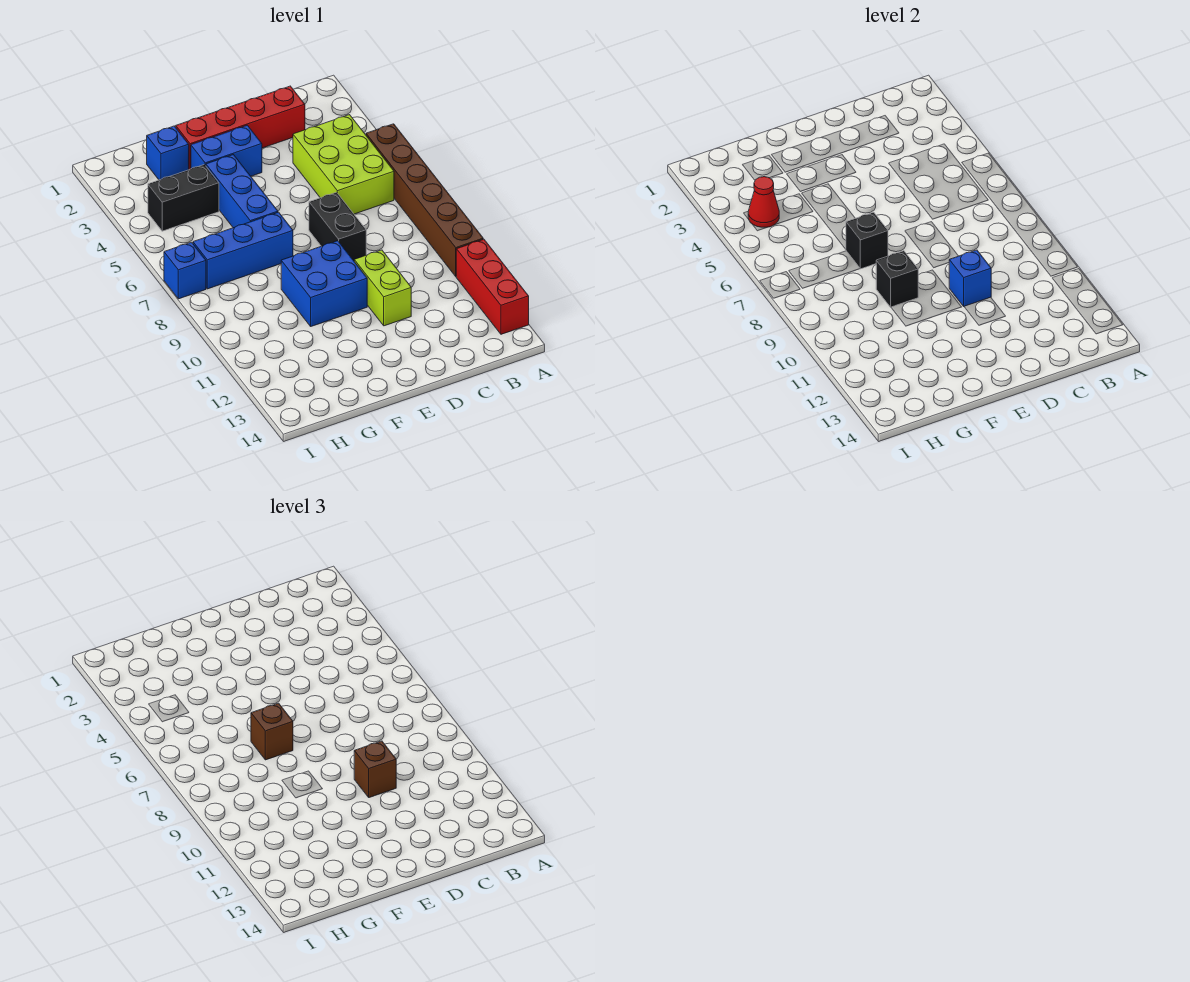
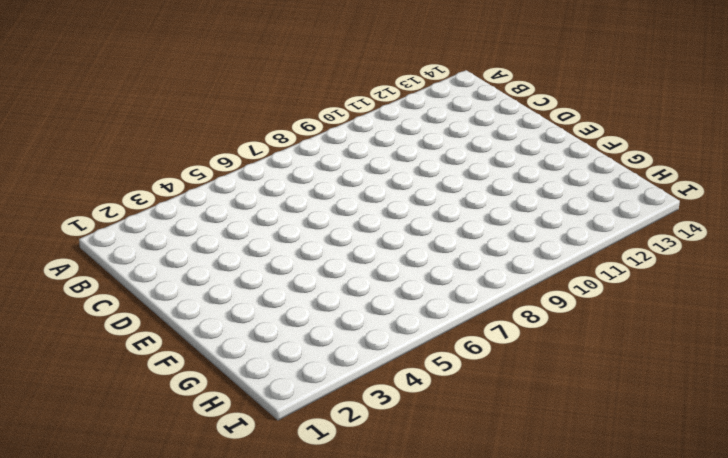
none -> brown brick A5:A10 level 1
none -> red brick A11:A13 level 1
none -> lime brick B4:C6 level 1

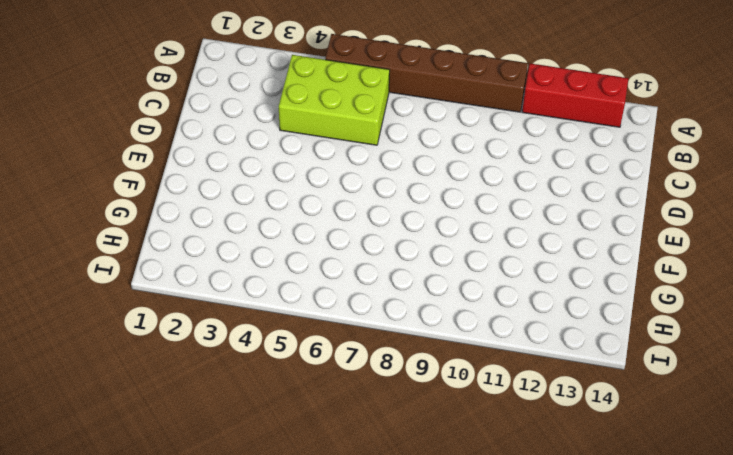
none -> red brick C2:F2 level 1
none -> black brick D7:D8 level 1
none -> lime brick D10:D11 level 1

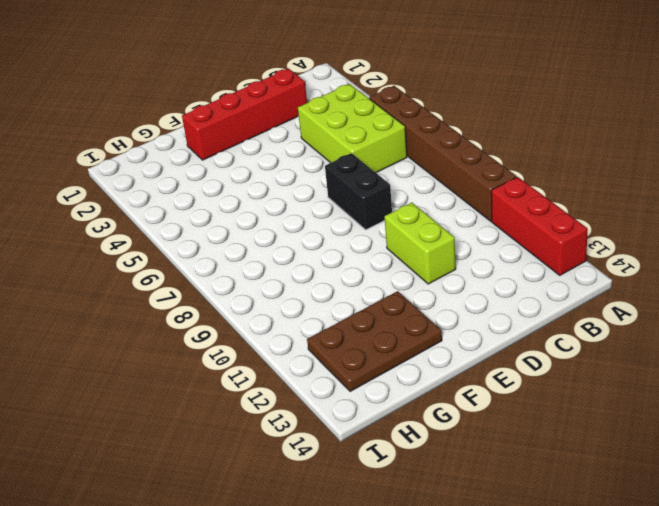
brown plate F12:H13 level 1 -> none
none -> blue brick E3:F3 level 1
none -> blue brick E9:F10 level 1
none -> blue brick F4:F6 level 1

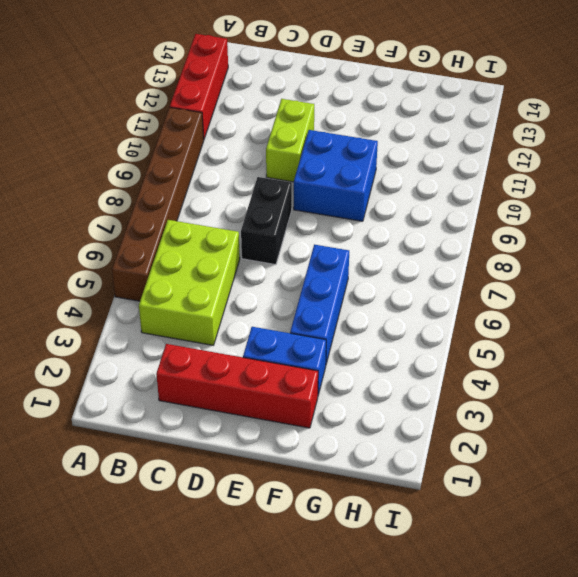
none -> blue brick F7:H7 level 1
none -> blue brick G2 level 1
none -> black brick G4:H4 level 1

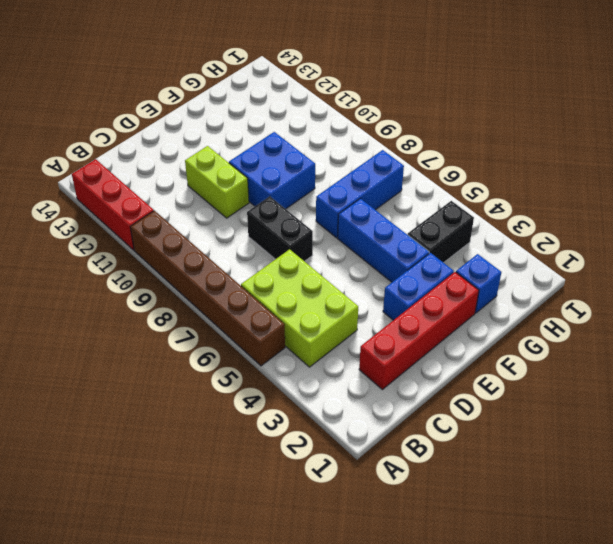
none -> blue brick I7 level 1
none -> blue brick D10 level 2
none -> black brick F7 level 2

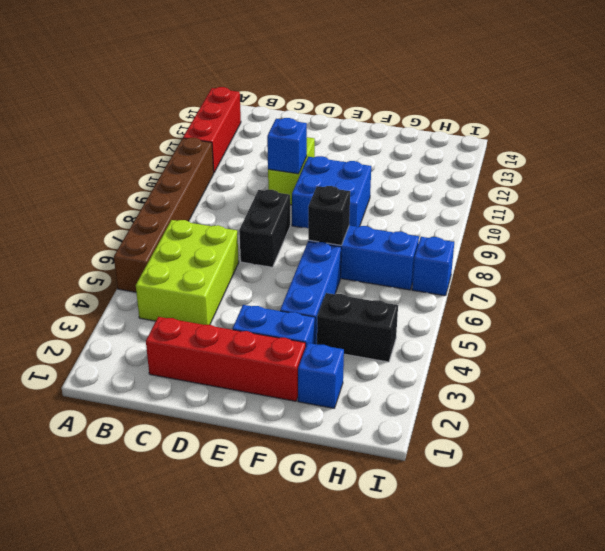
none -> black brick F9 level 2
none -> red cone H4 level 2
none -> brown brick D10 level 3

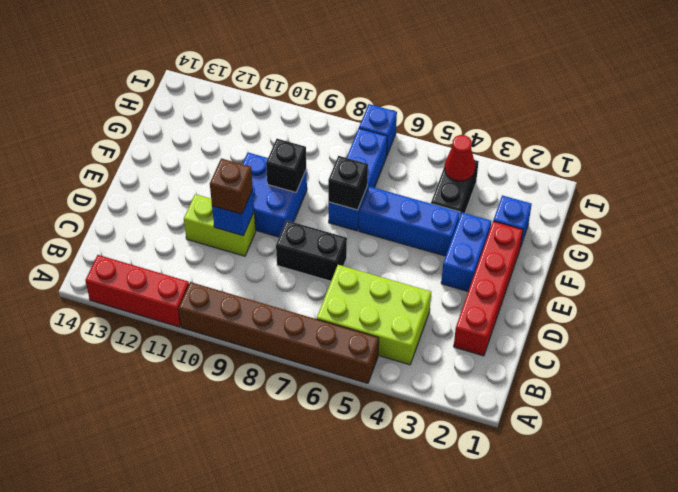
none -> brown brick F7 level 3

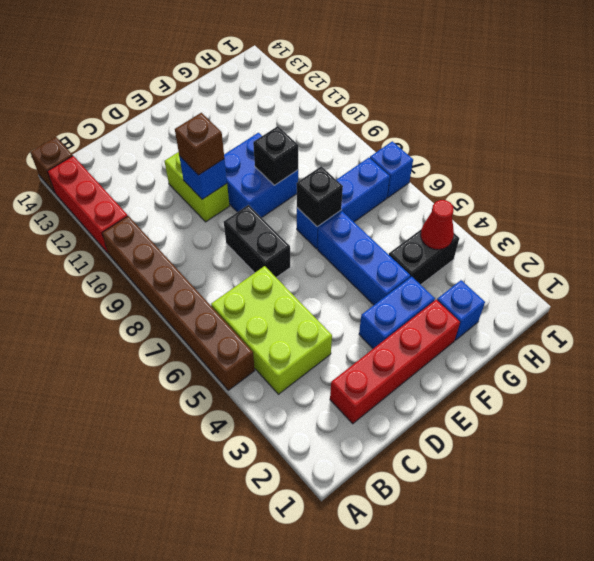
brown brick A14 level 1 -> brown brick F7 level 3

